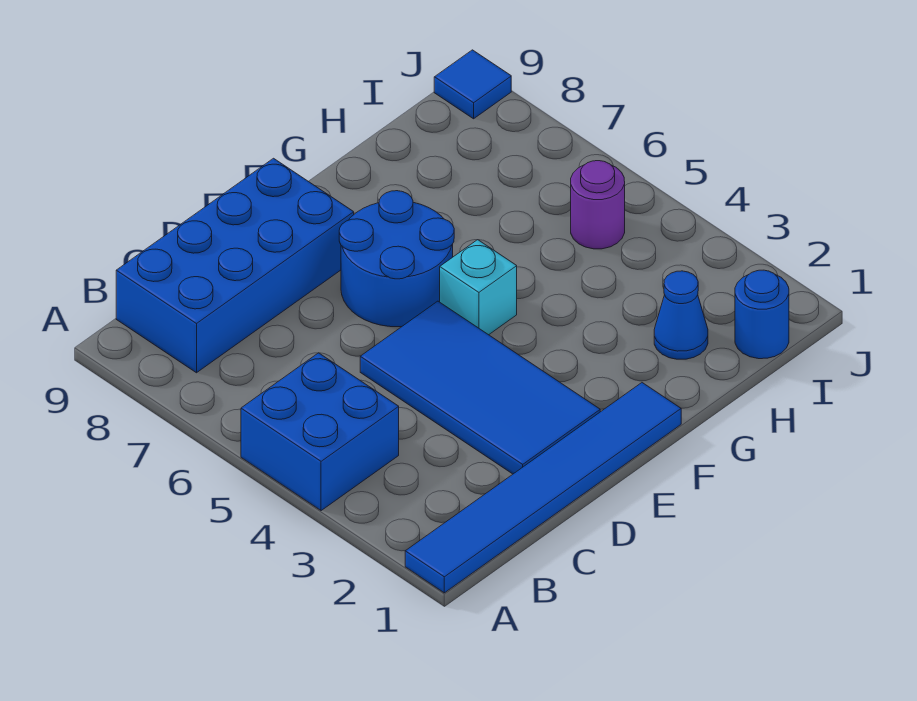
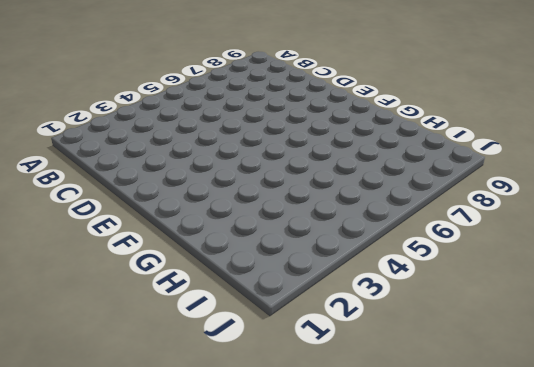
none -> blue tile A1:F1 level 1
none -> blue brick A4:B5 level 1

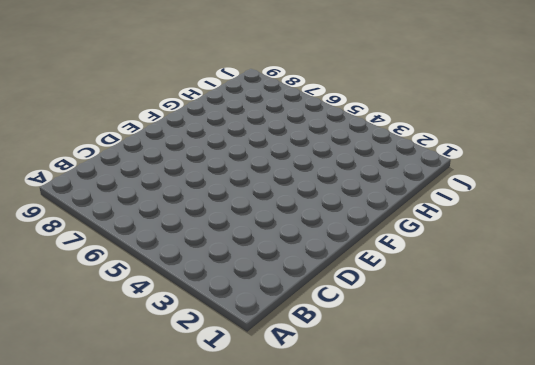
none -> blue tile A1:F1 level 1
none -> blue brick A4:B5 level 1

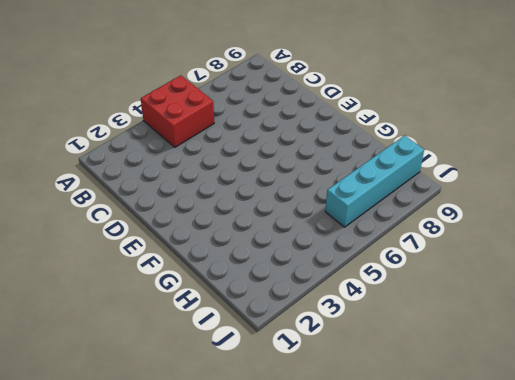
red brick A4:B5 level 1 -> blue brick A4:B5 level 1
cyan brick I6:I9 level 1 -> none
none -> blue tile A1:F1 level 1
none -> blue brick B8:E9 level 1

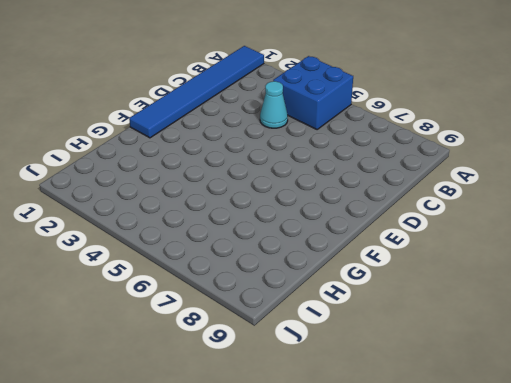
cyan cone C4 level 1 -> none
none -> blue brick B8:E9 level 1
none -> blue tile D2:E5 level 1

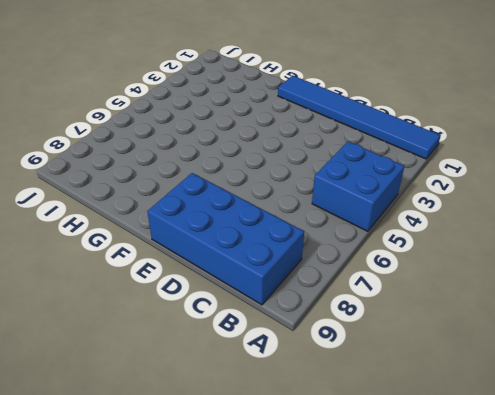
none -> blue tile D2:E5 level 1
none -> blue round brick E6:F7 level 1

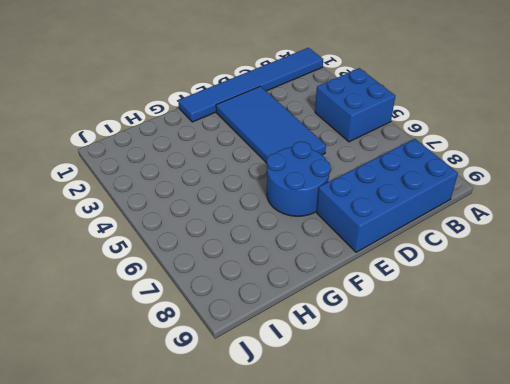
none -> cyan brick F5 level 1
none -> blue cone H2 level 1

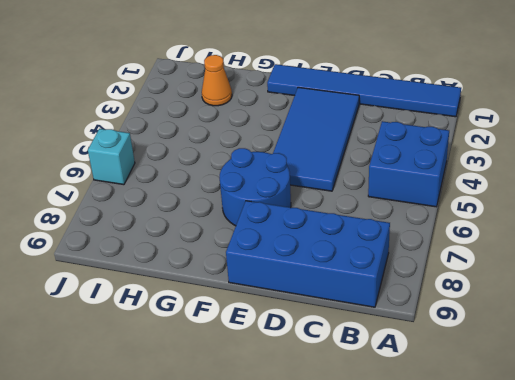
orange cone H2 level 1 -> blue cone H2 level 1
cyan brick J6 level 1 -> cyan brick F5 level 1
none -> blue round brick I1 level 1
none -> purple round brick I5 level 1

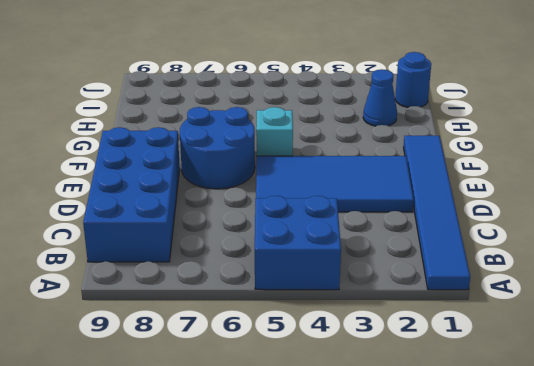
none -> purple round brick I5 level 1
none -> blue tile J9 level 1

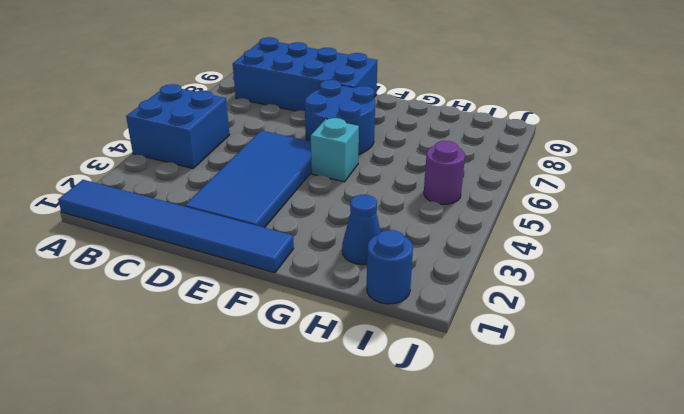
none -> blue tile J9 level 1

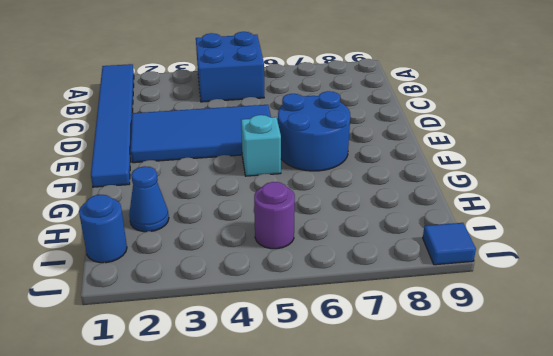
none -> blue brick B8:E9 level 1

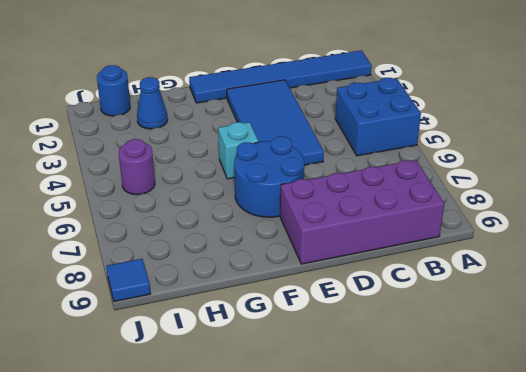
purple brick B8:E9 level 1 -> blue brick B8:E9 level 1

